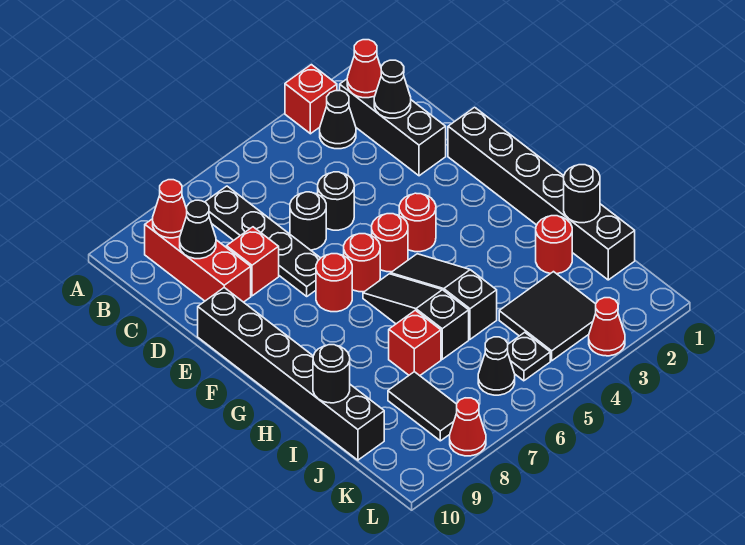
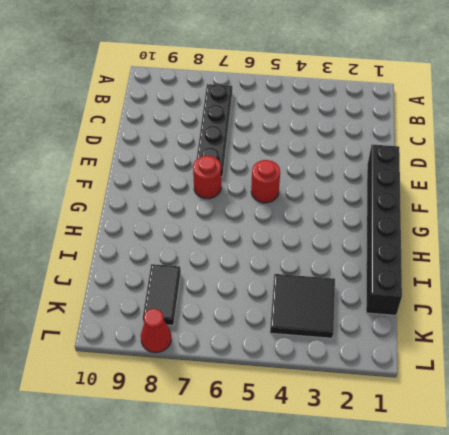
none -> red brick A3 level 1
none -> black brick B2:D2 level 1
none -> black cone B3 level 1
none -> red brick B9:D9 level 1

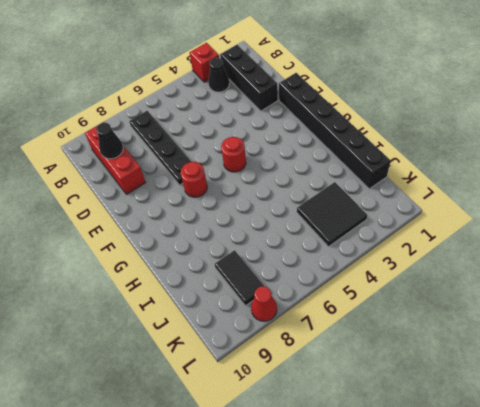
none -> black round brick D5 level 1
none -> black round brick D6 level 1
none -> red brick D8 level 1
none -> black brick E10:J10 level 1

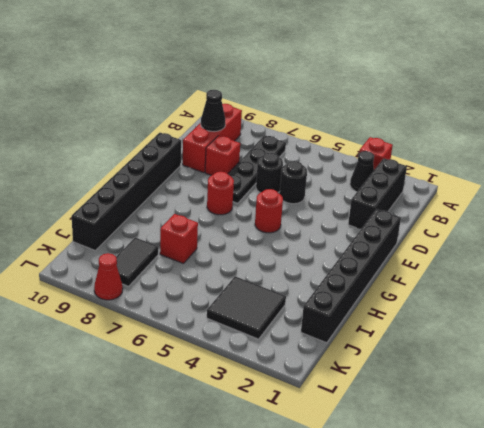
none -> red round brick F4 level 1
none -> red round brick F6 level 1
none -> black slope G5:I5 level 1 top I
none -> black slope G6:I6 level 1 top I

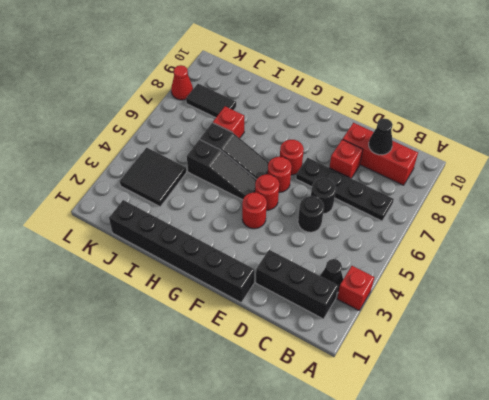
none -> black brick E10:J10 level 1
none -> red round brick I2 level 1
none -> black plate K5 level 1
none -> black cone K6 level 1

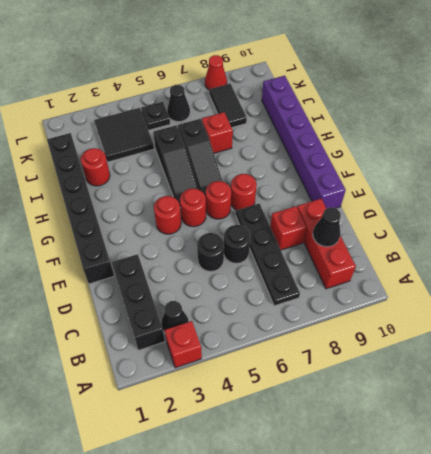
purple brick E10:J10 level 1 -> black brick E10:J10 level 1
none -> red cone L3 level 1
none -> red cone B2 level 2
none -> red cone B9 level 2
none -> black cone C2 level 2

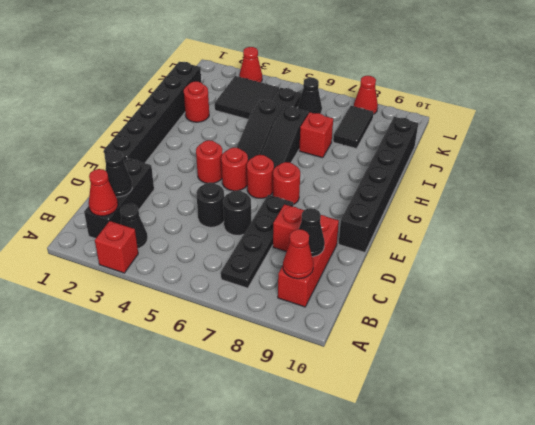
none -> black round brick I1 level 2
none -> black round brick I10 level 2

